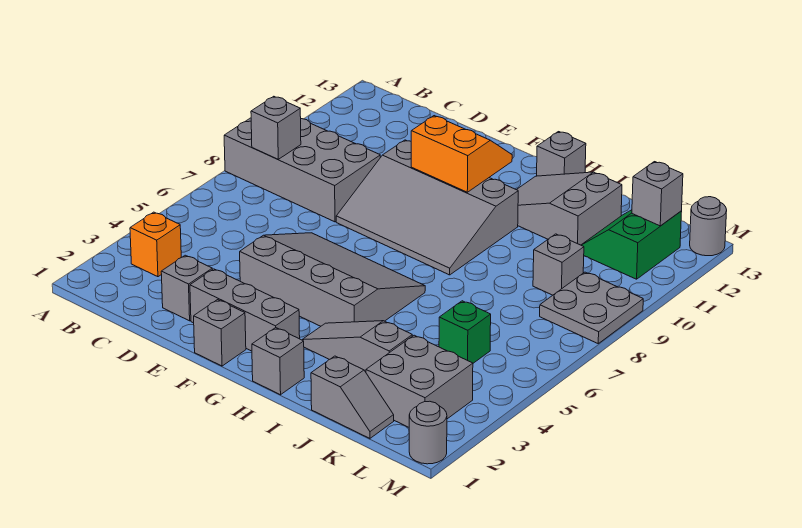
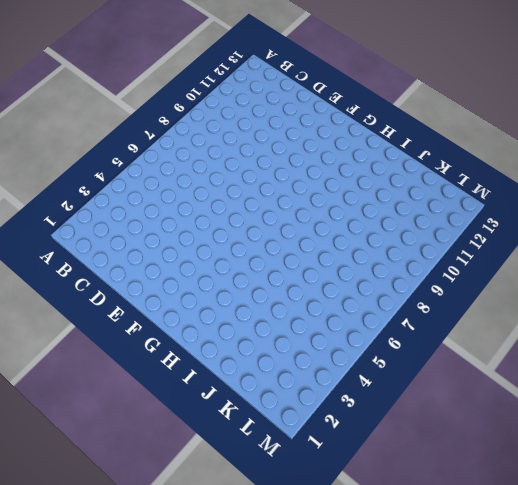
none -> grey brick A8:D9 level 1
none -> orange brick B3 level 1
none -> grey brick D2 level 1

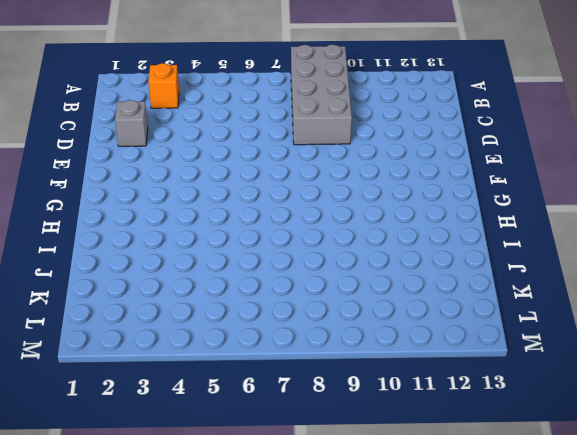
none -> grey brick E2:G2 level 1
none -> grey slope E4:H6 level 1 top 4
none -> grey slope E8:H10 level 1 top 10

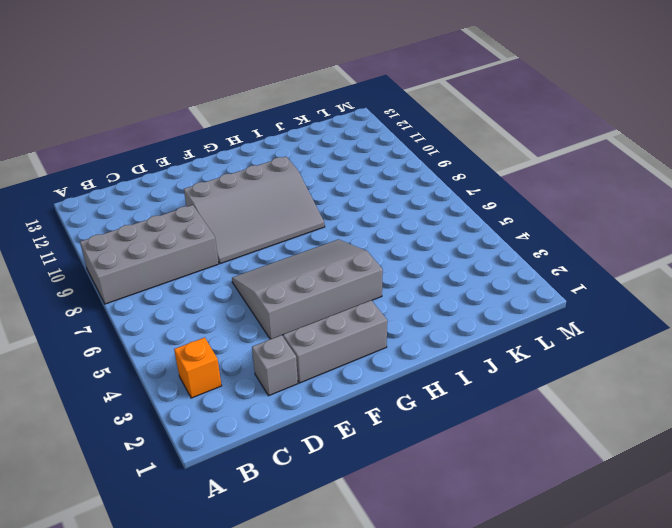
none -> grey brick F1 level 1
none -> grey brick H1 level 1
none -> grey slope H3:J3 level 1 top J

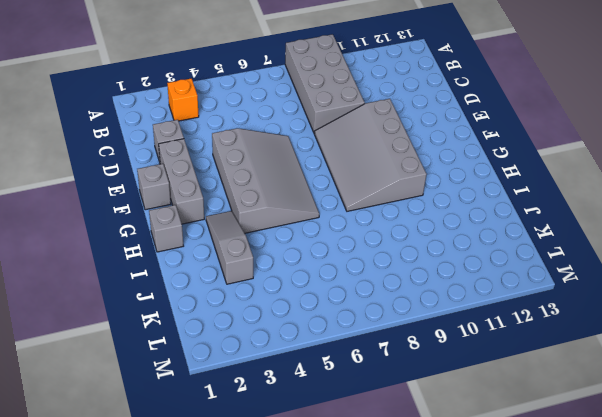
none -> grey slope H11:J12 level 1 top J
none -> grey brick H13 level 1
none -> grey slope J1:K1 level 1 top J

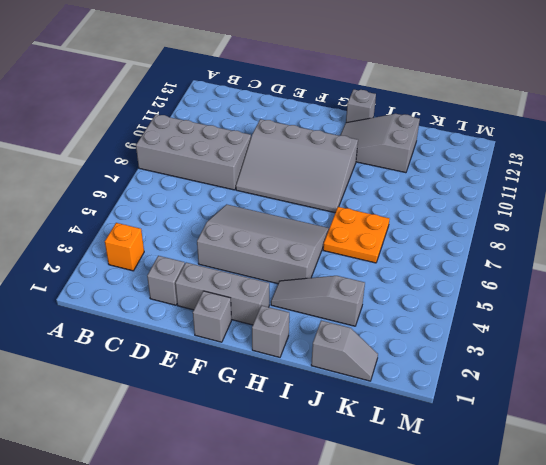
orange plate I6:J7 level 1 -> none
none -> grey brick K2:L3 level 1
none -> green brick K5 level 1
none -> grey brick K9 level 1

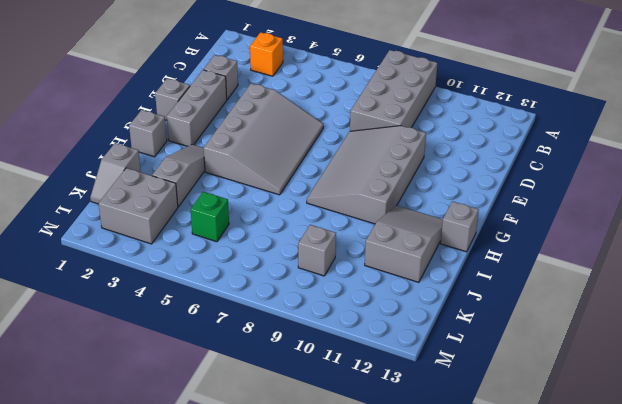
none -> green slope K11:L12 level 1 top L
none -> grey plate L8:M9 level 1
none -> grey round brick M1 level 1

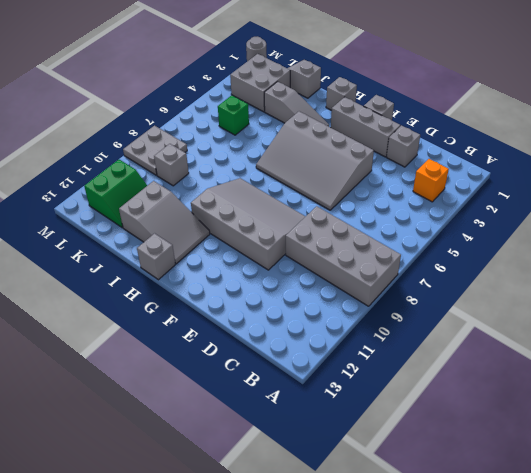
none -> grey round brick M13 level 1
none -> grey brick B8 level 2
none -> orange slope F10:G11 level 2 top 10

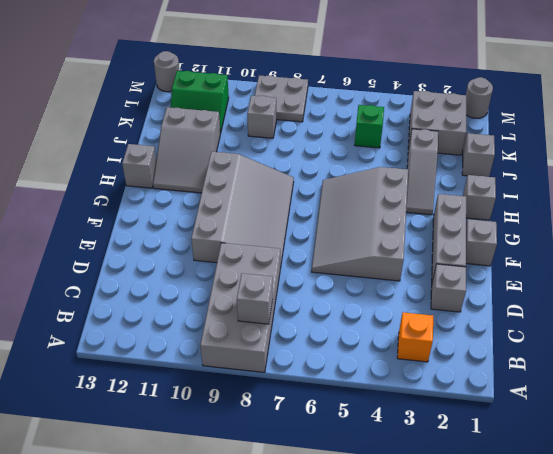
none -> orange slope F10:G11 level 2 top 10
none -> grey brick L12 level 2

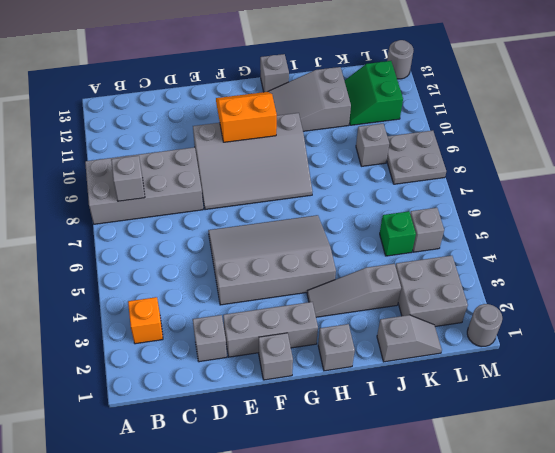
grey brick L5 level 1 -> grey brick L12 level 2

